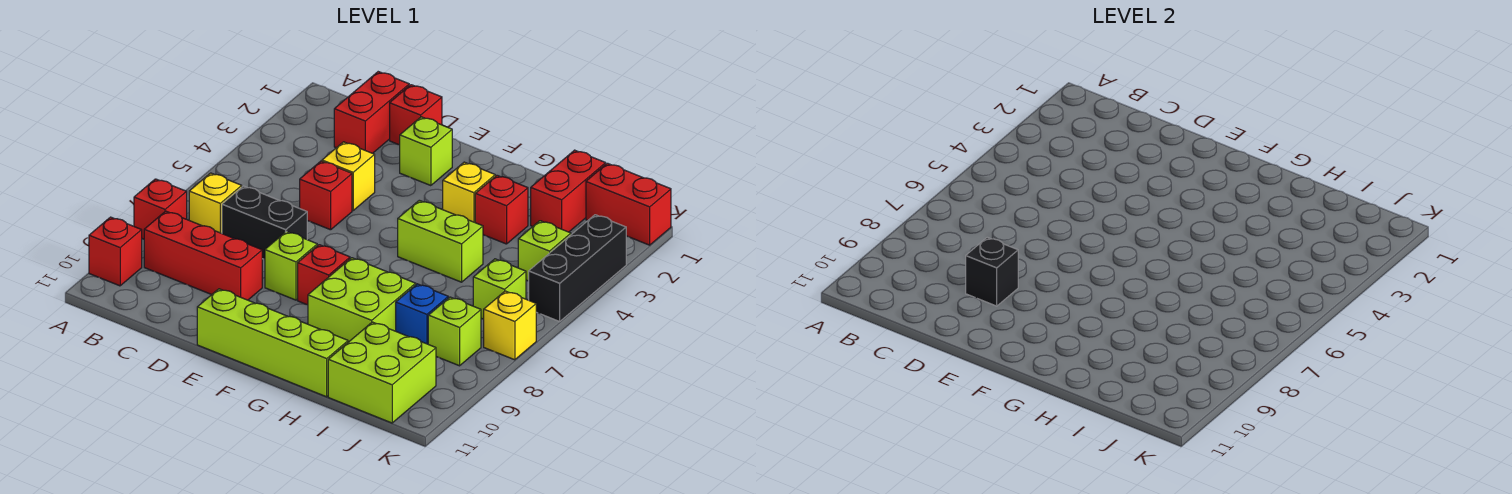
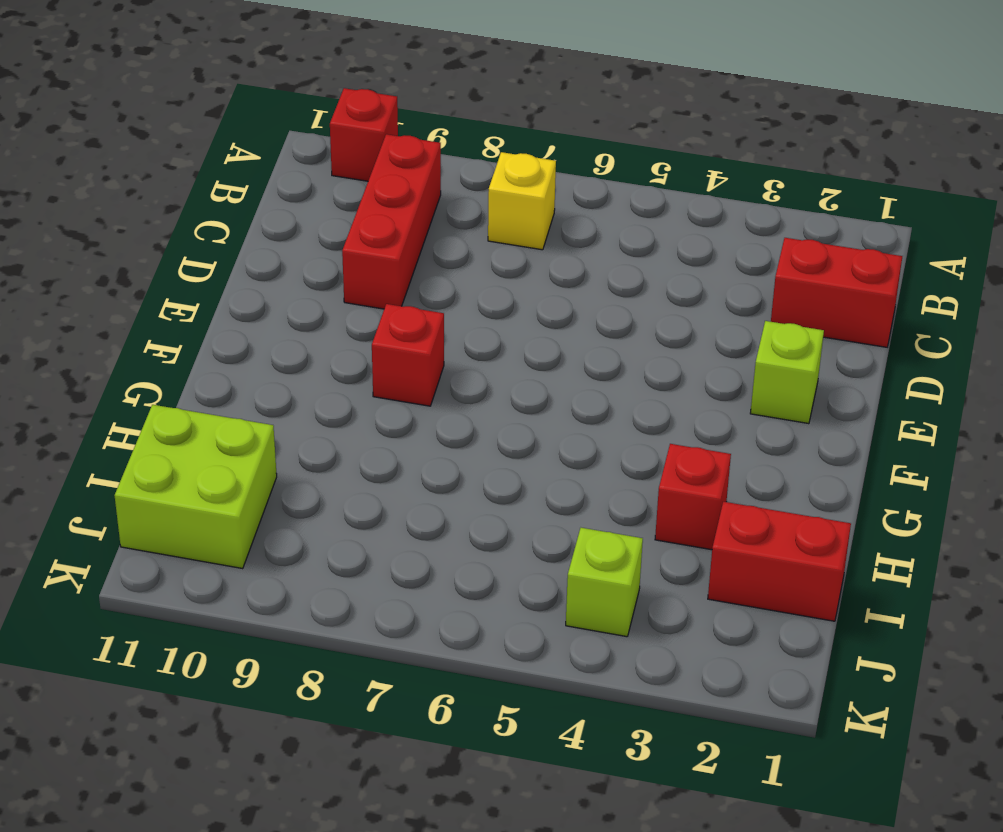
none -> red brick A8 level 1
none -> black brick C7:D7 level 1
none -> red brick D1 level 1

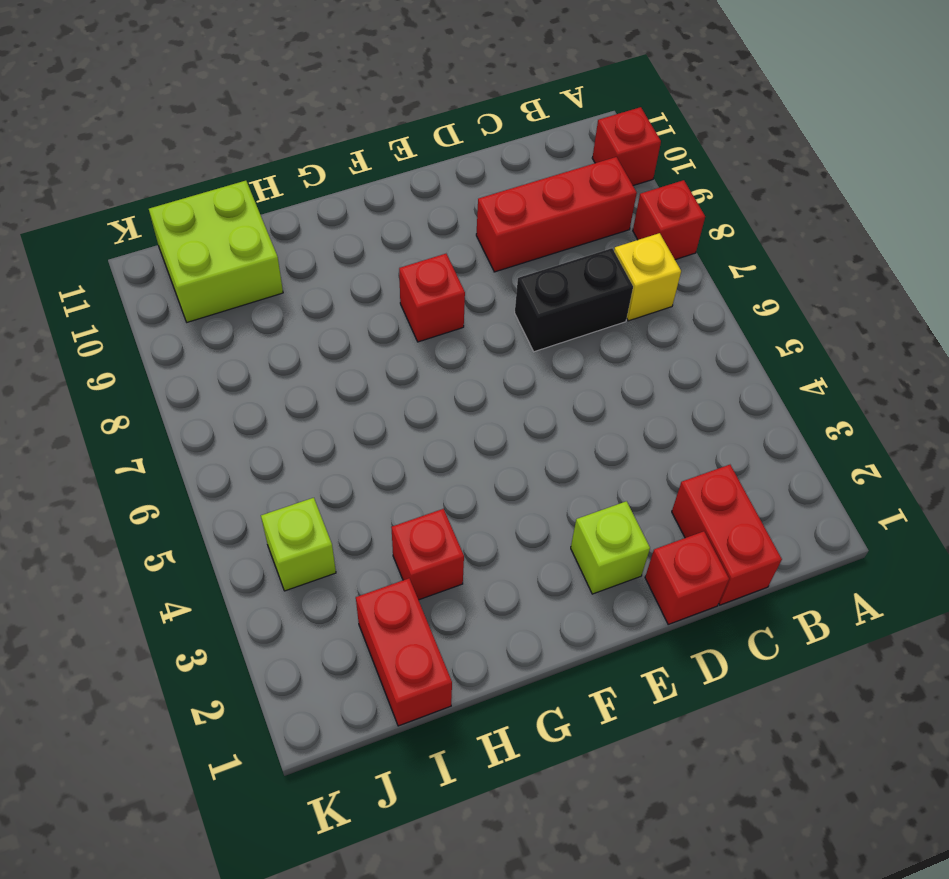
none -> yellow brick D4 level 1
none -> red brick D5 level 1
none -> lime brick E8 level 1

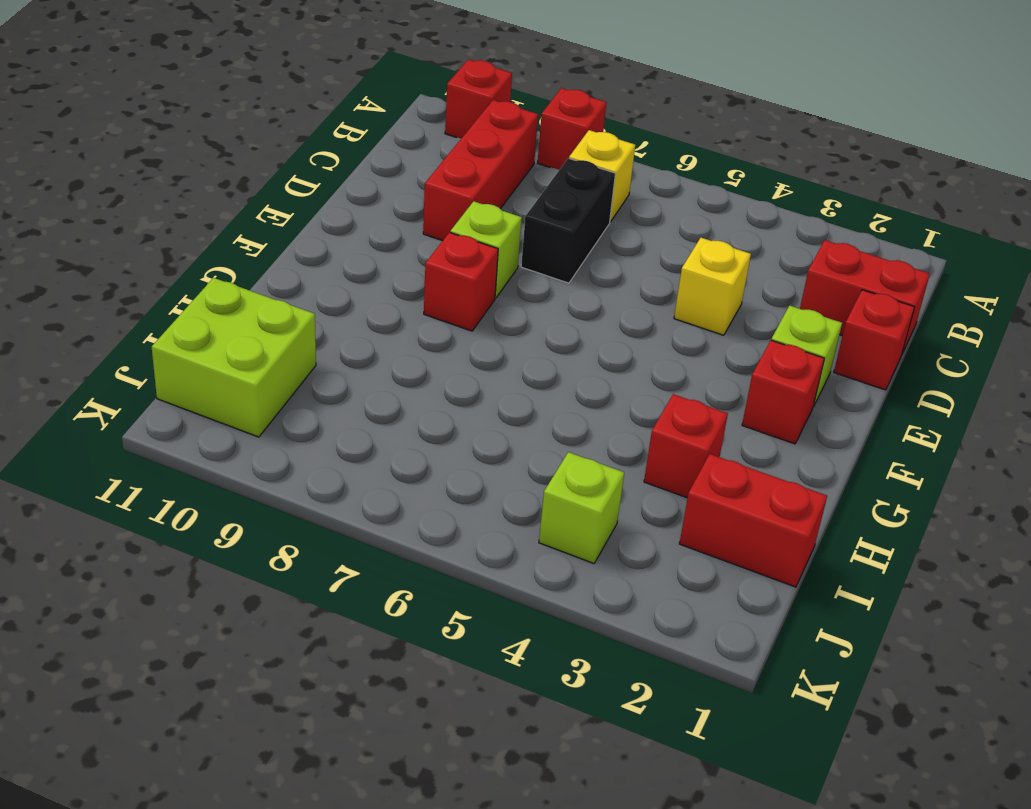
red brick F2 level 1 -> red brick D5 level 1
none -> lime brick E11:H11 level 1
none -> yellow brick G3 level 1
none -> lime brick G5:H5 level 1

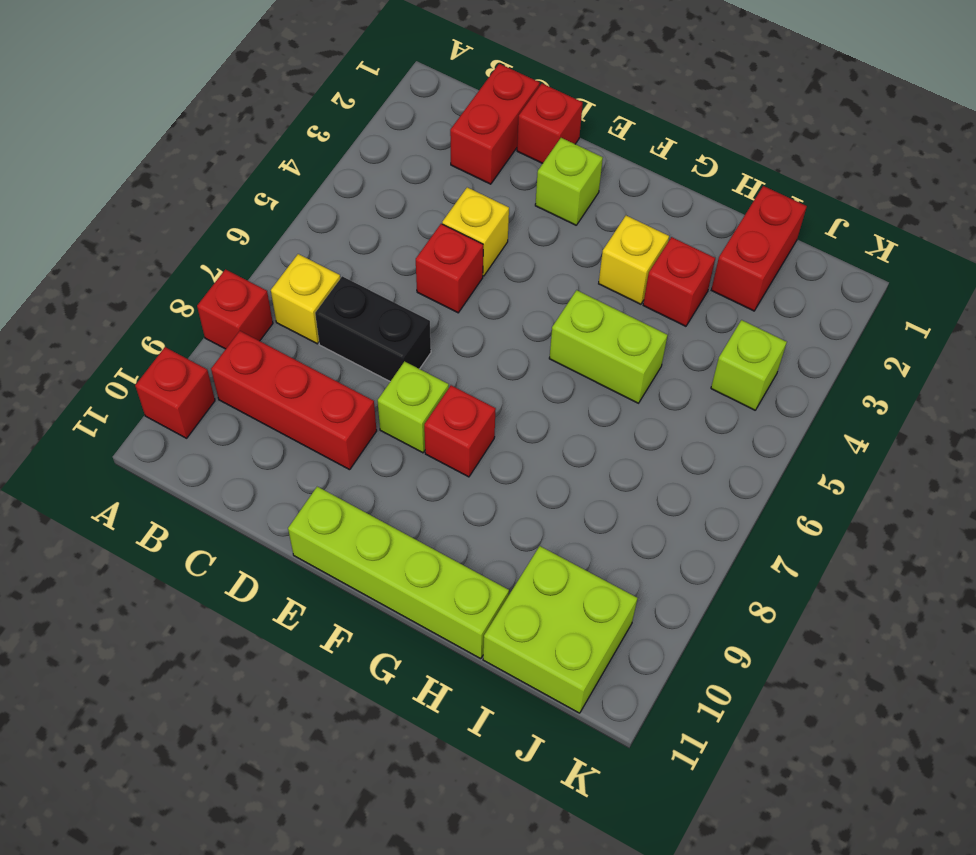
none -> lime brick G8:H9 level 1
none -> blue brick I8 level 1
none -> red brick J1:K1 level 1

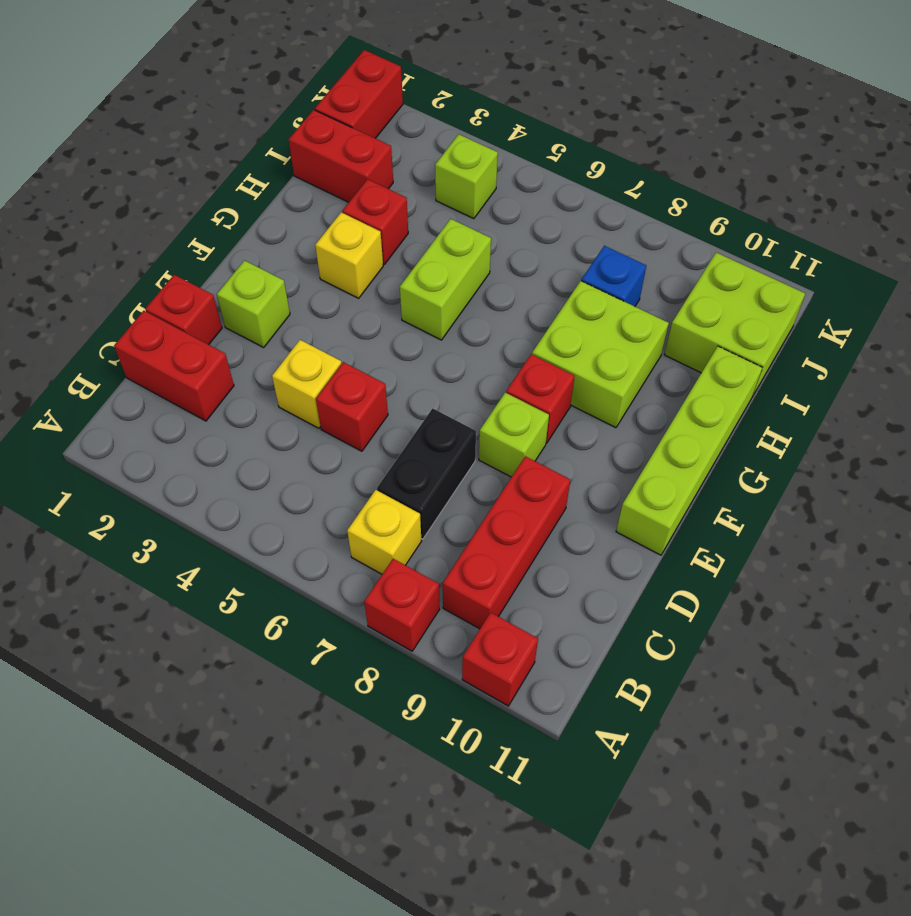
none -> lime brick J6 level 1
none -> lime brick J8 level 1
none -> black brick K3:K5 level 1

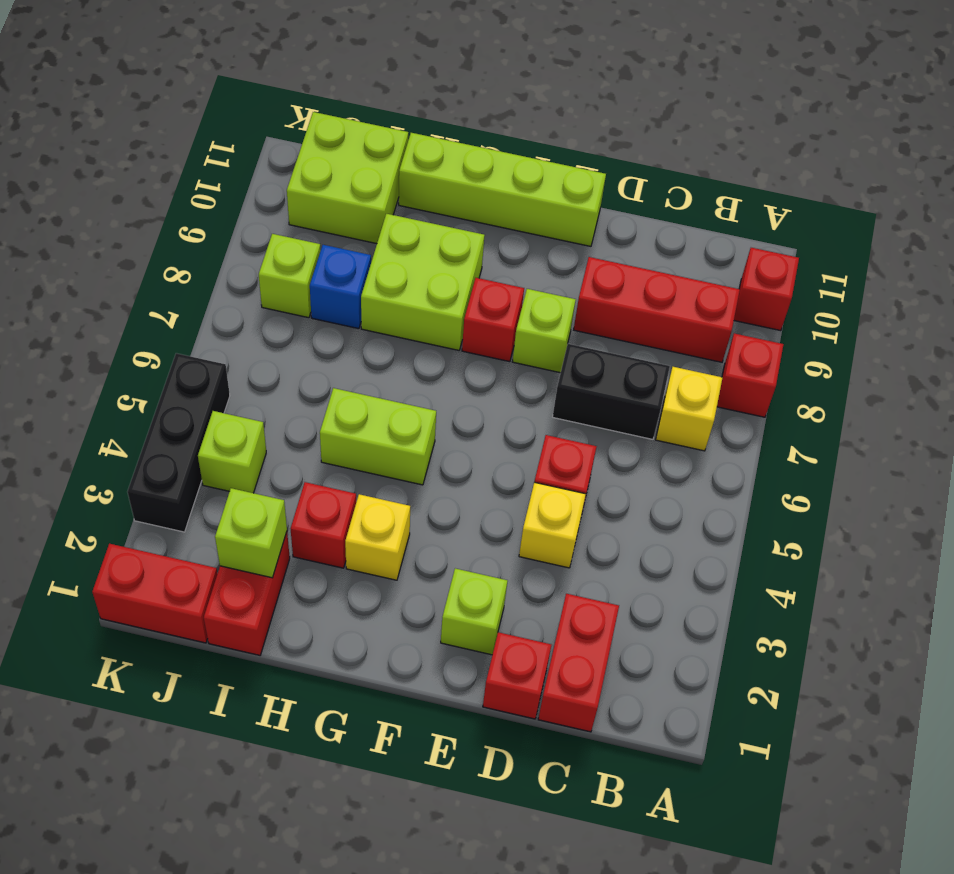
lime brick I2 level 2 -> lime brick J6 level 1
none -> yellow brick K7 level 1
none -> black brick D9 level 2

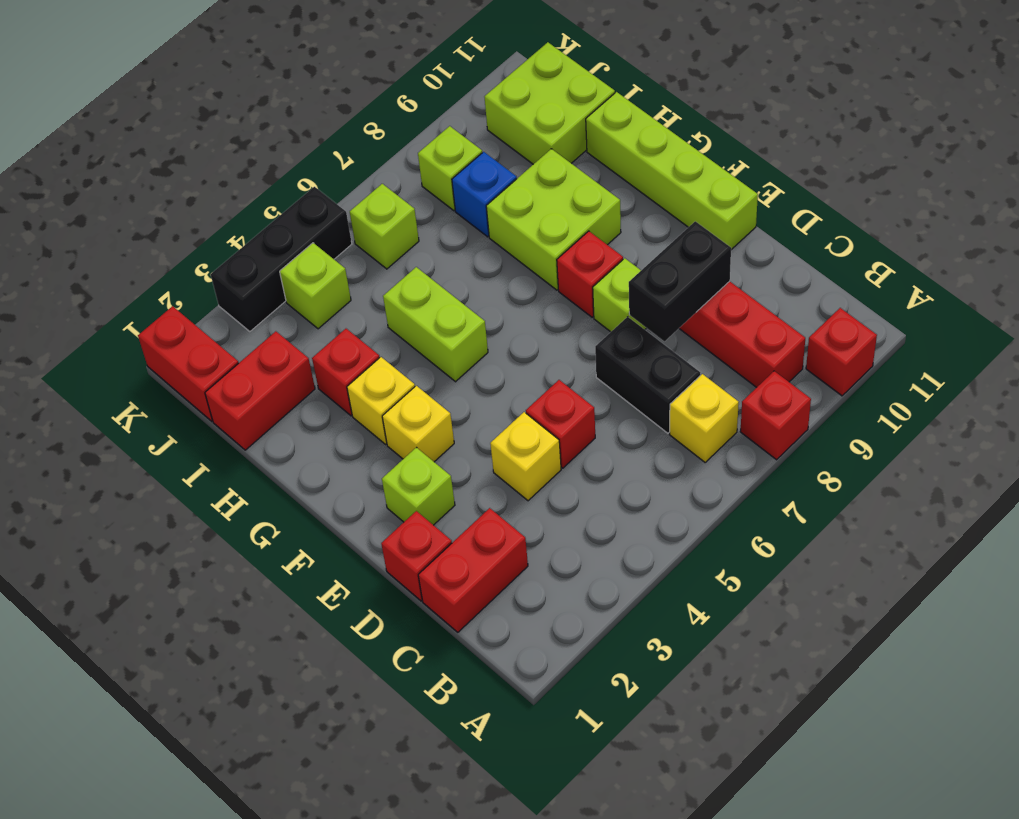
black brick D8:D9 level 2 -> black brick D9 level 2
yellow brick F3 level 1 -> yellow brick K7 level 1

